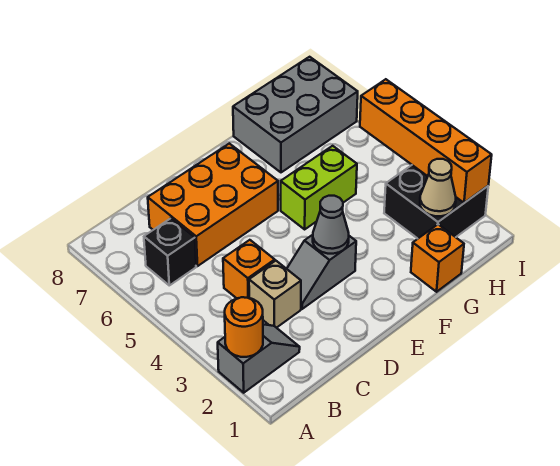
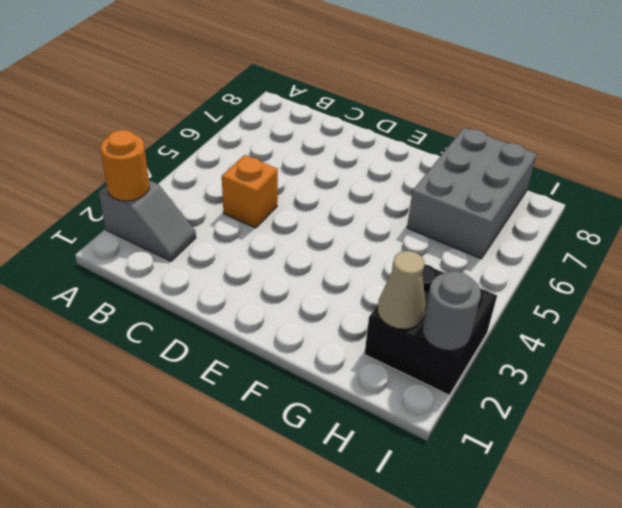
grey brick G6:H8 level 1 -> grey brick G7:I8 level 1
grey round brick I2 level 2 -> orange brick I2:I5 level 2
none -> black brick B6 level 1
none -> tan brick C3 level 1
none -> orange brick C6:E7 level 1

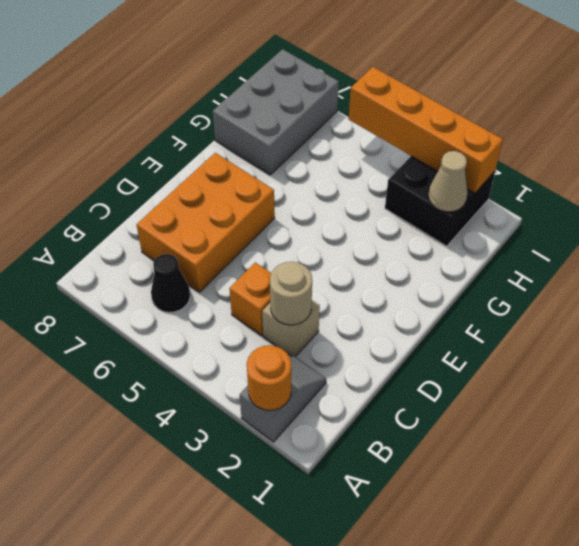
black cone B6 level 1 -> black brick B6 level 1
tan round brick C3 level 2 -> none
none -> grey slope D3:E3 level 1 top E
none -> lime brick F5:G5 level 1
none -> orange brick G1 level 1

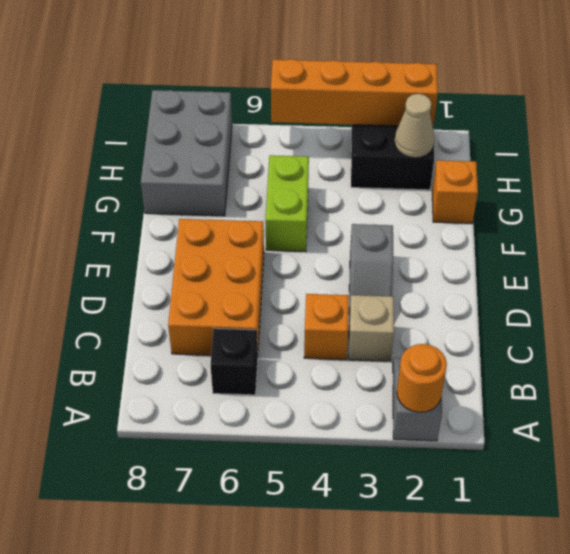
none -> grey cone E3 level 2

